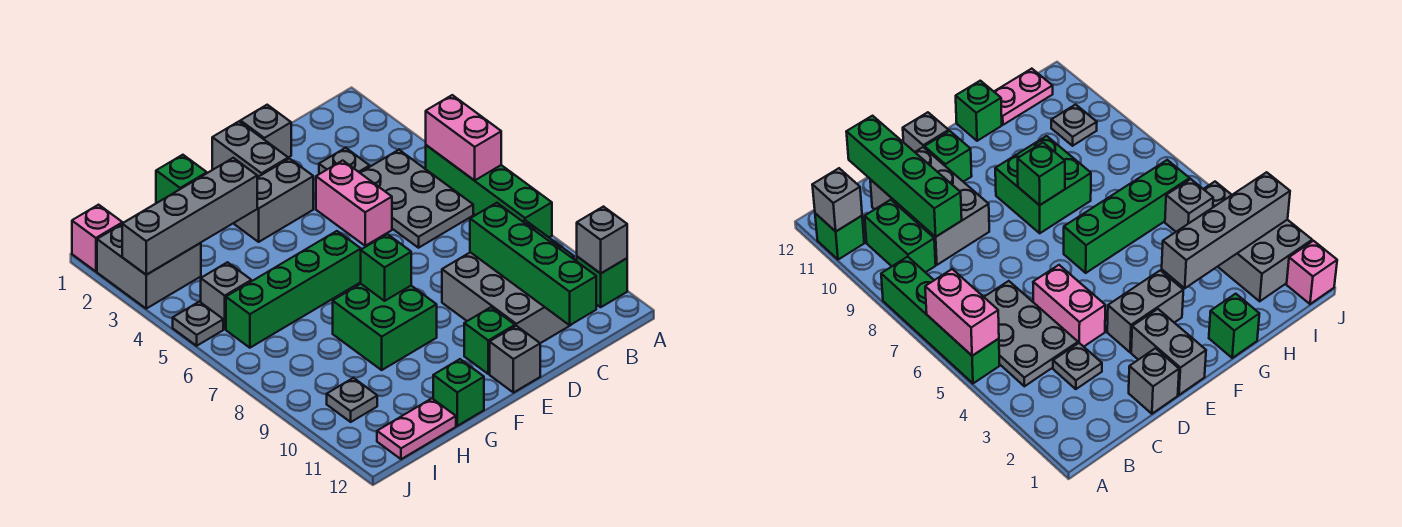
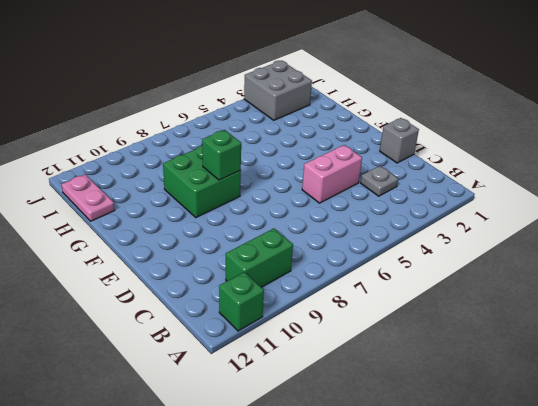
none -> green brick A5:A8 level 1
none -> grey plate B4:C6 level 1
none -> grey brick C9:D11 level 1

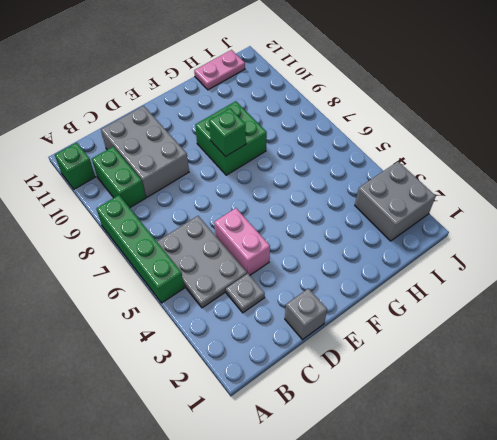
none -> grey brick E1:E2 level 1
none -> grey brick E3:F3 level 1
none -> green brick E11 level 1

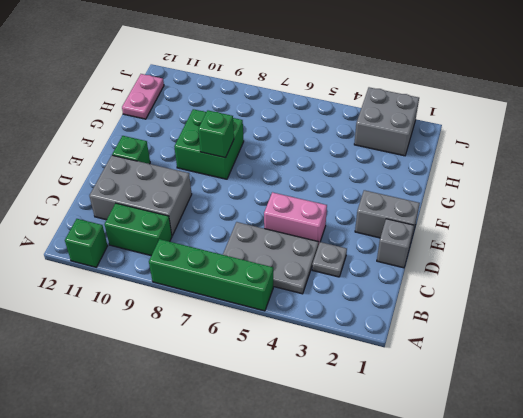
none -> grey brick E3:F3 level 1
none -> grey brick E12 level 1
none -> green brick F6:I6 level 1

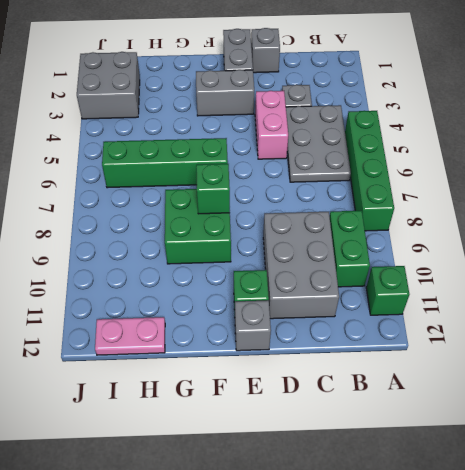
none -> green brick G1 level 1
none -> green brick G12 level 1
none -> grey brick I5 level 1

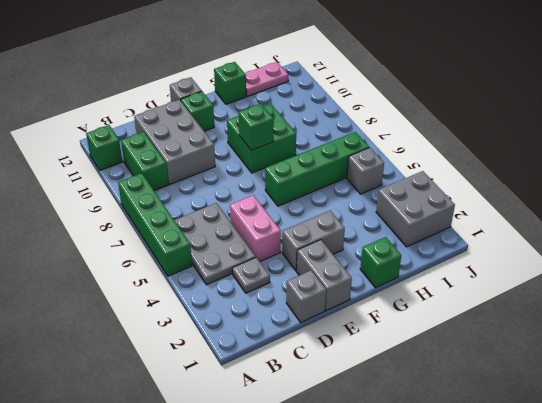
none -> grey plate I10 level 1
none -> pink brick J1 level 1
none -> grey plate J5 level 1

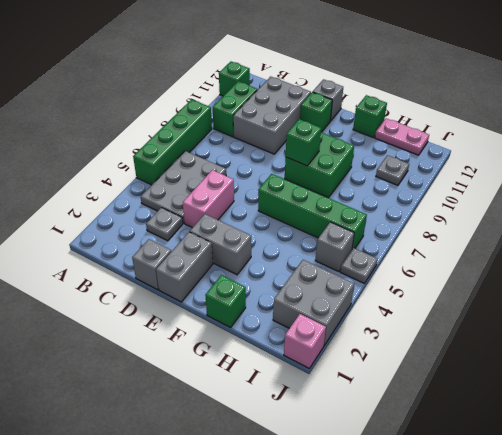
none -> pink brick A5:A6 level 2
none -> grey brick A11 level 2
none -> green brick C9:C12 level 2

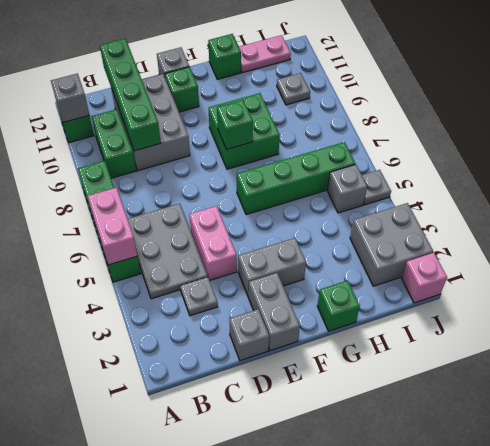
none -> grey brick G3:J3 level 2

